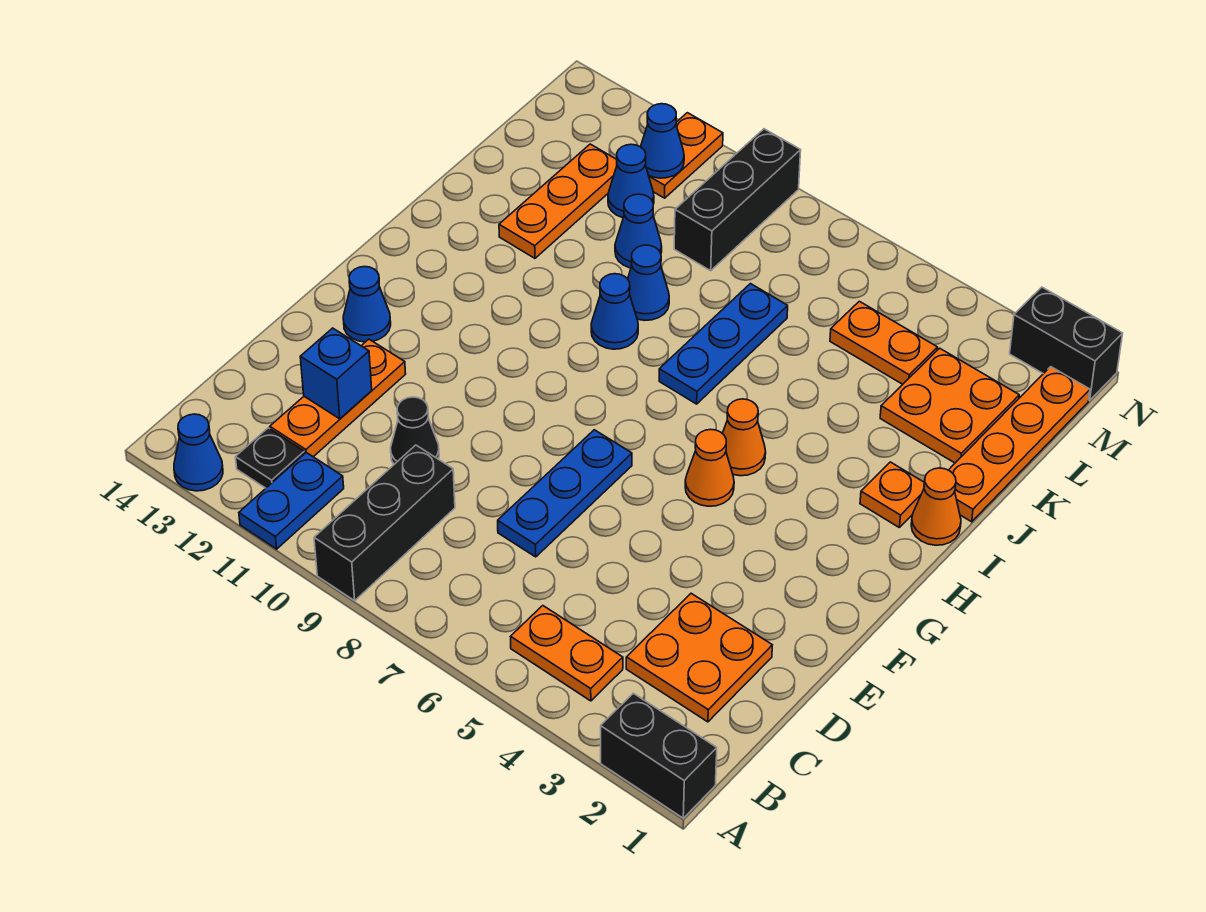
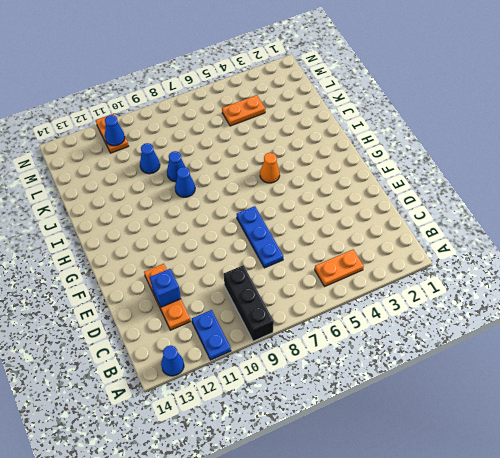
none -> black brick A1:A2 level 1
none -> black plate B12 level 1
none -> orange plate C2:D3 level 1

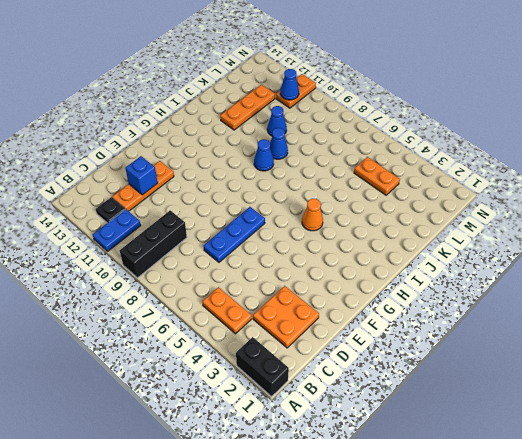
none -> blue cone A13 level 1
none -> black cone D10 level 1
none -> blue cone F13 level 1

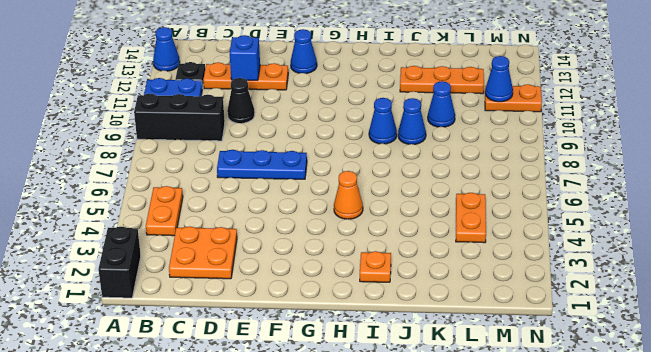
none -> orange cone G5 level 1
none -> orange cone I1 level 1
none -> blue plate I7:K7 level 1

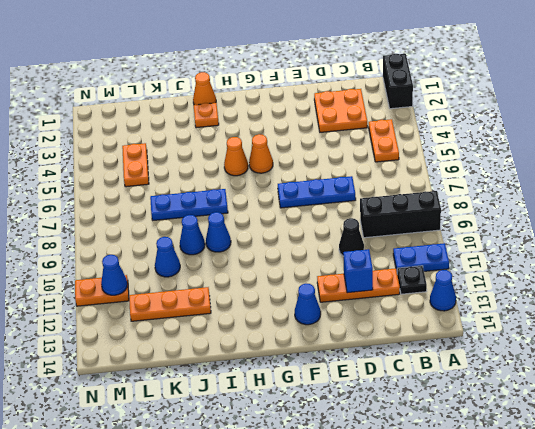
none -> orange plate J1:M1 level 1
none -> orange plate K2:L3 level 1
none -> black brick L9:N9 level 1

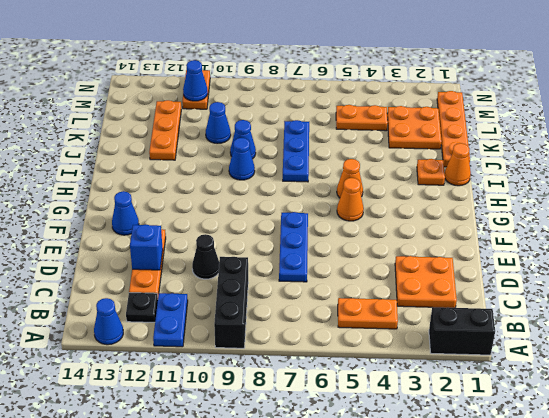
none -> black brick L9:N9 level 1
none -> blue cone L11 level 1
none -> black brick N1:N2 level 1

